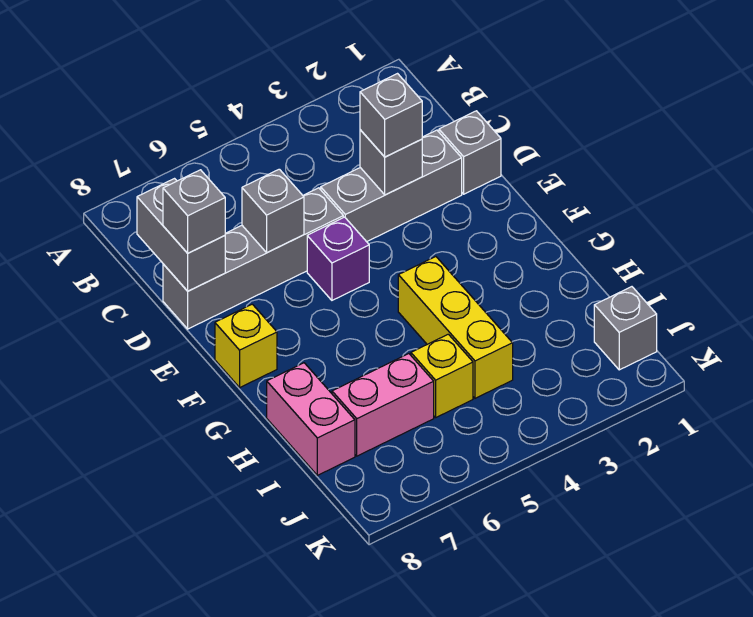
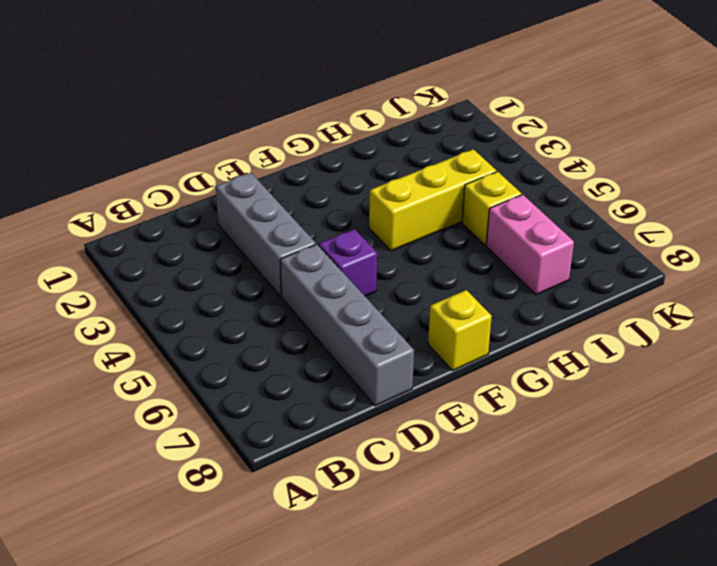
none -> grey brick D1 level 1
none -> pink brick H8:I8 level 1
none -> grey brick J1 level 1

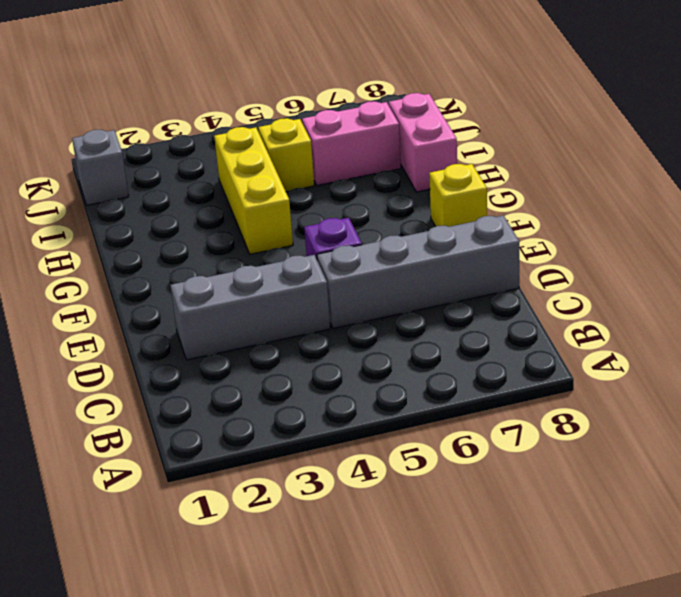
none -> grey brick D1 level 1
none -> grey brick C8:D8 level 2
none -> grey brick D3 level 2

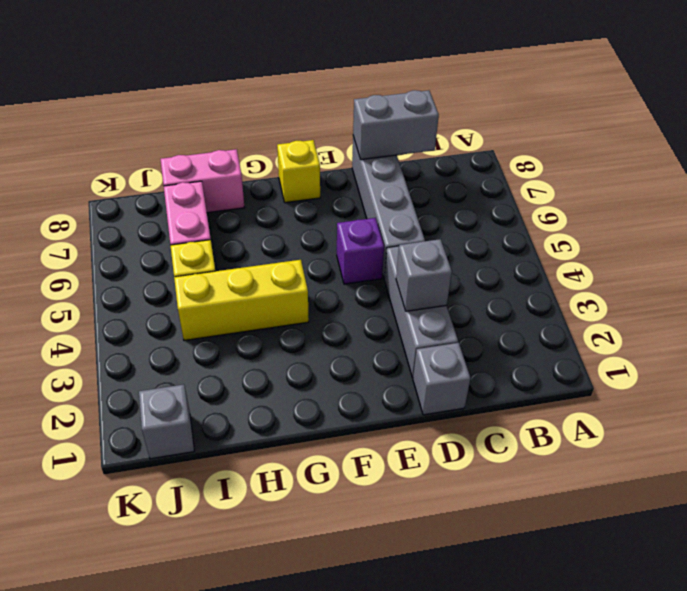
none -> grey brick D6 level 2
none -> grey brick D3 level 3
none -> grey brick D8 level 3

